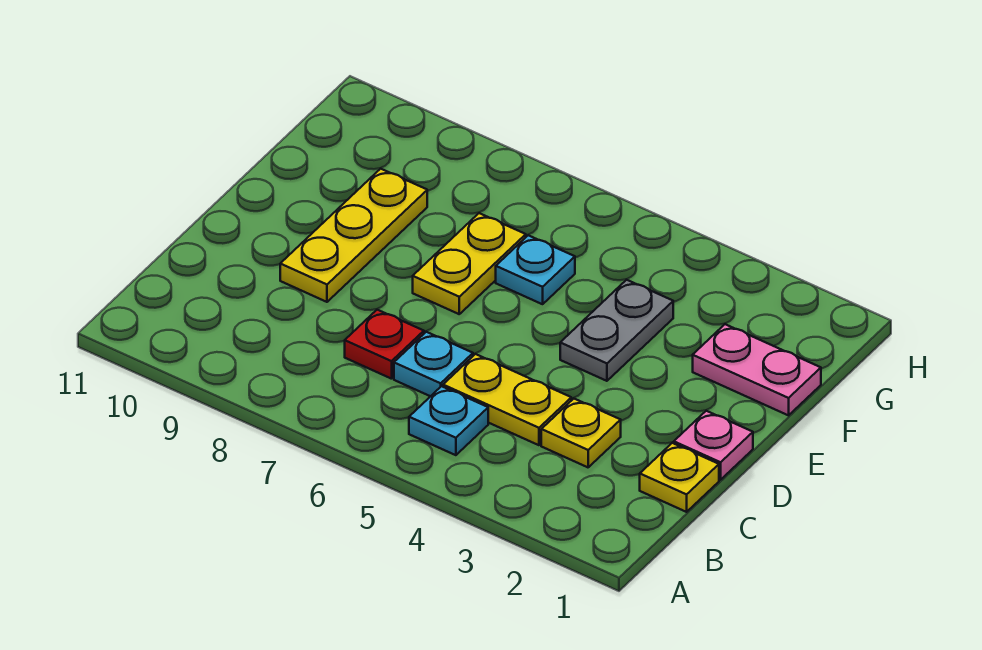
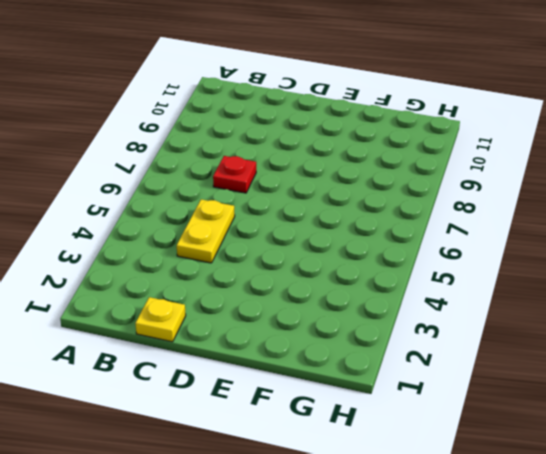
none -> cyan plate B5 level 1
none -> yellow plate C3 level 1
none -> cyan plate C6 level 1

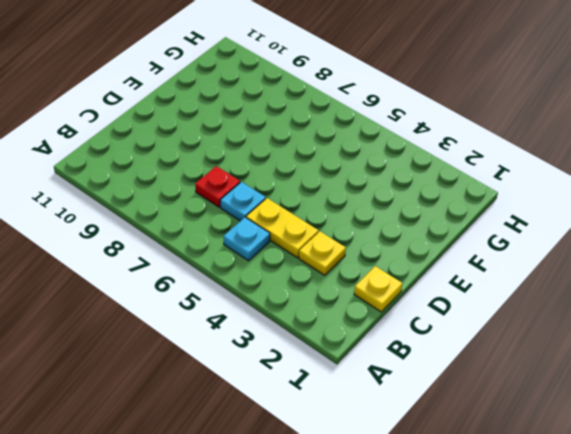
none -> pink plate D1 level 1
none -> yellow plate D9:F9 level 1
none -> grey plate E4:F4 level 1

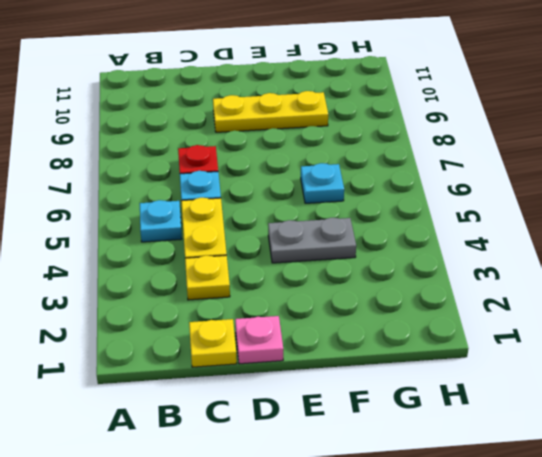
none -> yellow plate E7:F7 level 1
none -> pink plate F1:F2 level 1

